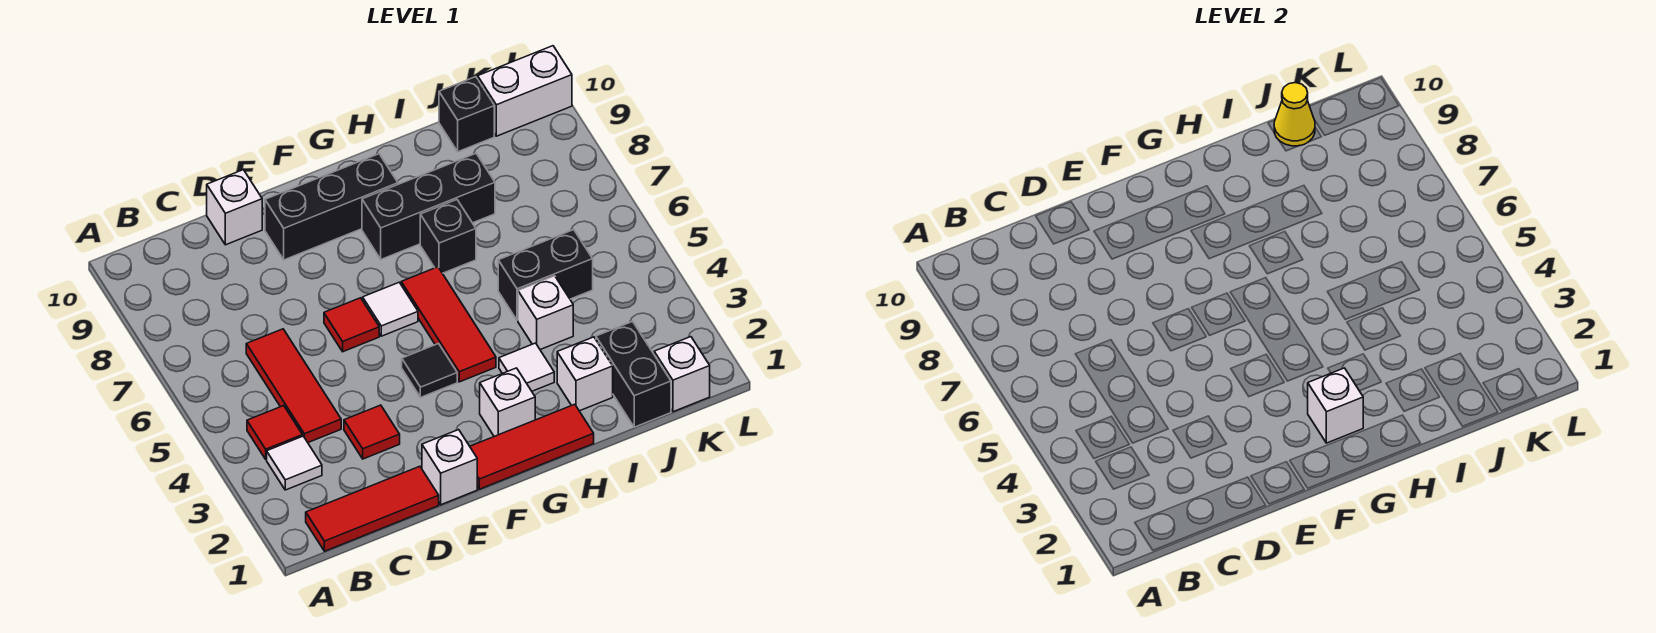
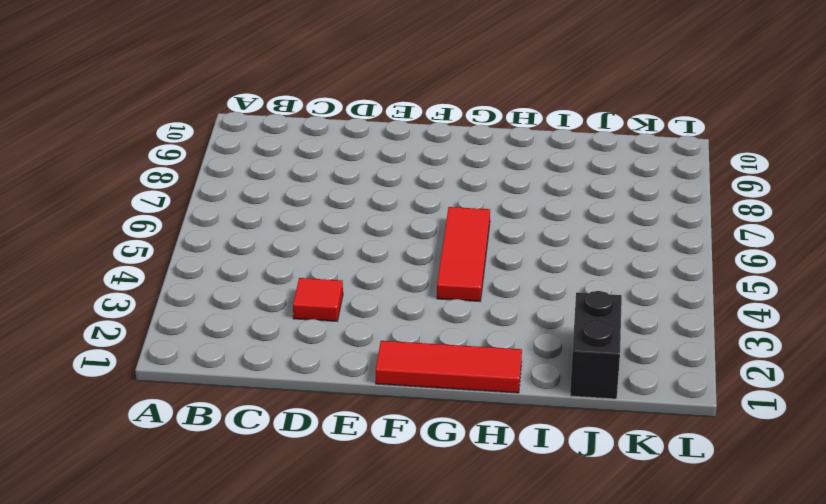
none -> red tile B1:D1 level 1
none -> white tile B3 level 1
none -> red tile B4 level 1

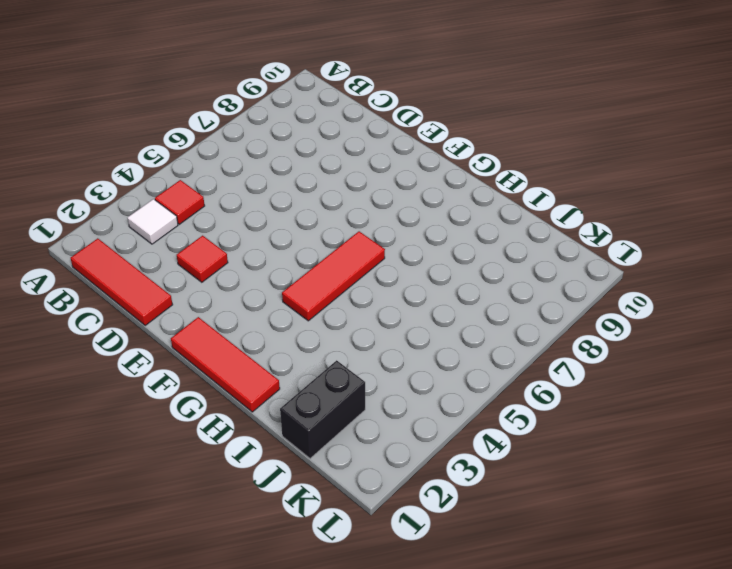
none -> red tile C4:C6 level 1
none -> white brick D10 level 1
none -> white brick E1 level 1

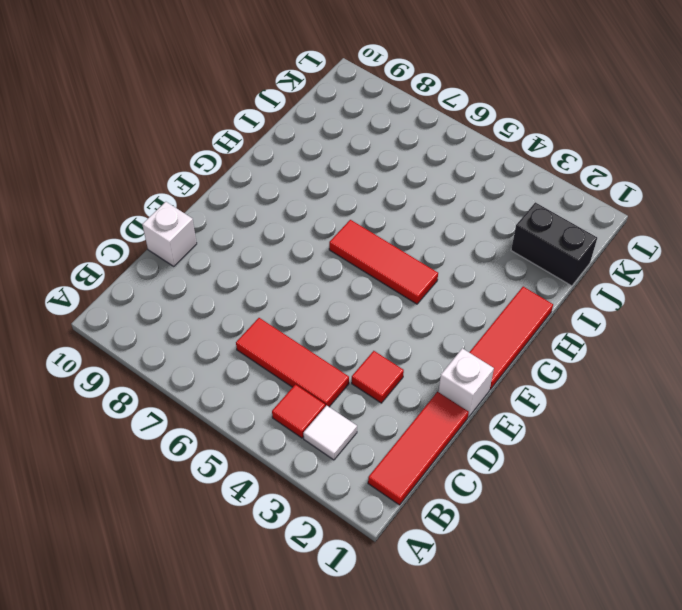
none -> red tile E6 level 1
none -> black brick E9:G9 level 1
none -> black tile F4 level 1

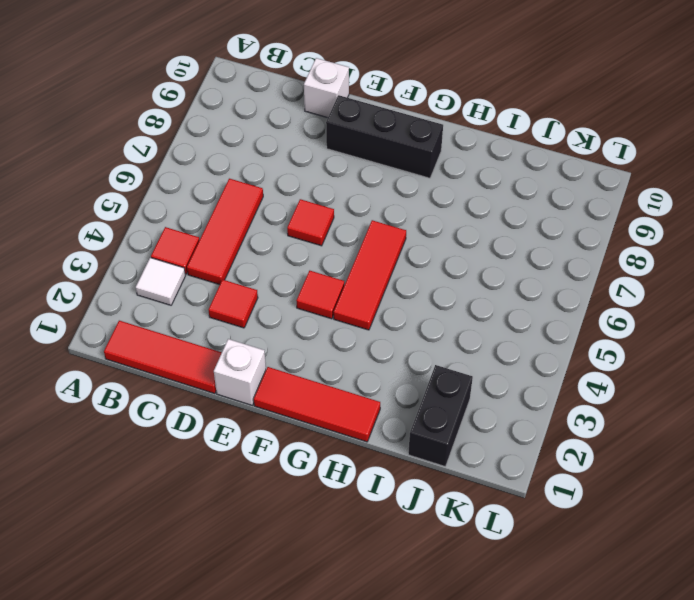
red tile F4 level 1 -> black tile F4 level 1
none -> white tile F6 level 1
none -> white brick G2 level 1
none -> black brick G8:I8 level 1

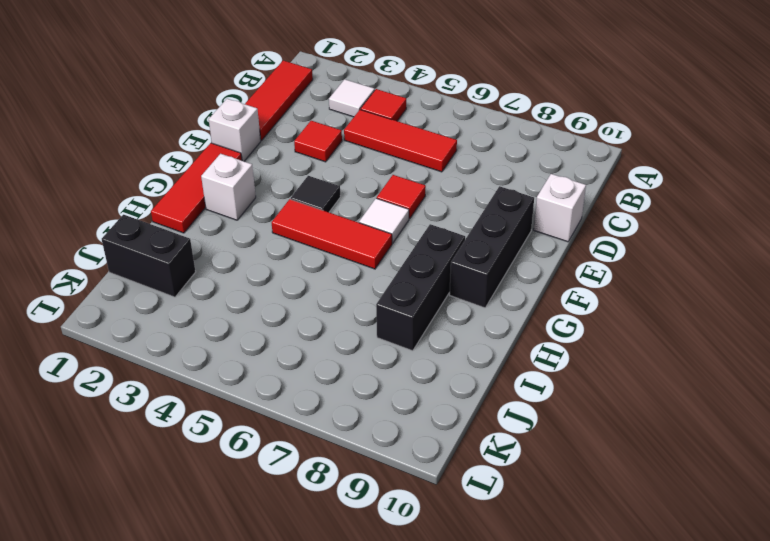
none -> white tile H3 level 1
none -> black brick H7 level 1
none -> white brick I2 level 1

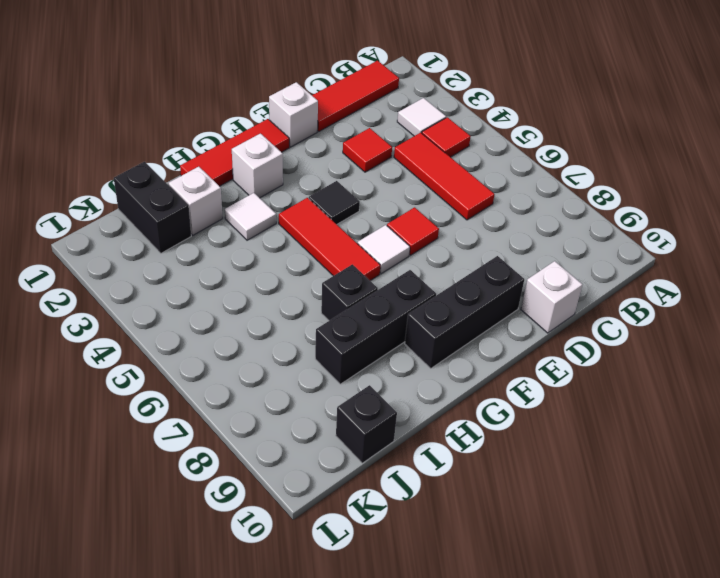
none -> white brick I4 level 1
none -> black brick I5:J5 level 1
none -> white brick K1 level 1

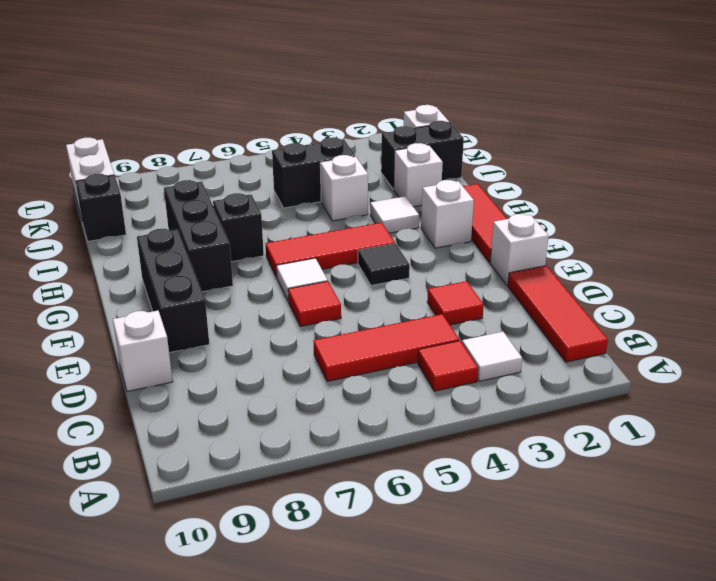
black brick J4:J5 level 1 -> black brick I5:J5 level 1
none -> white brick G2 level 2
none -> yellow cone J10 level 2

